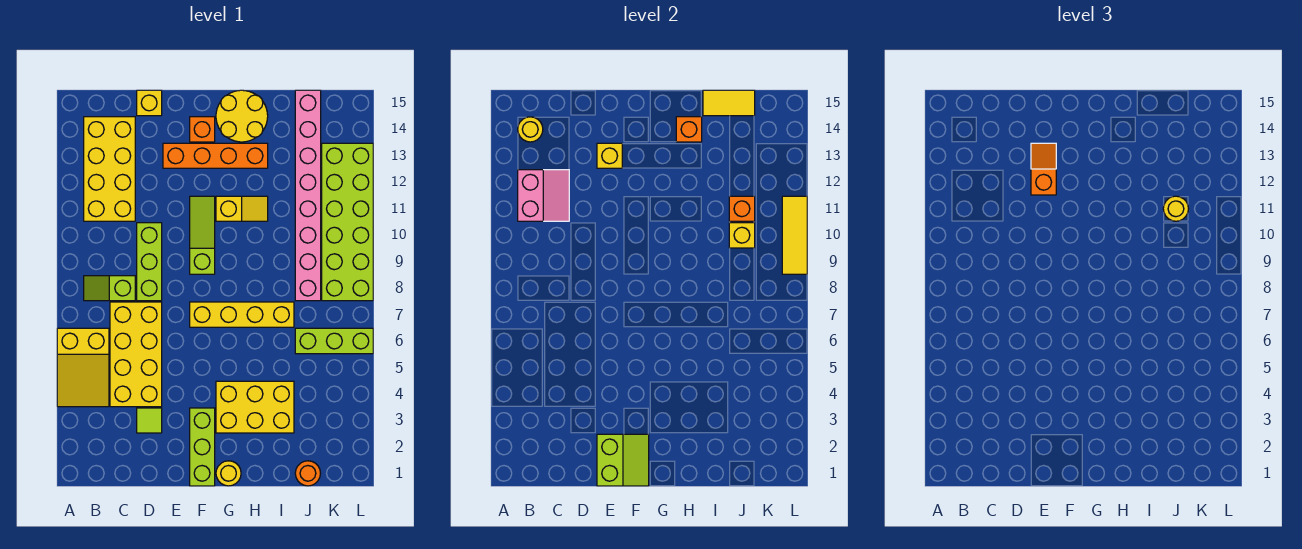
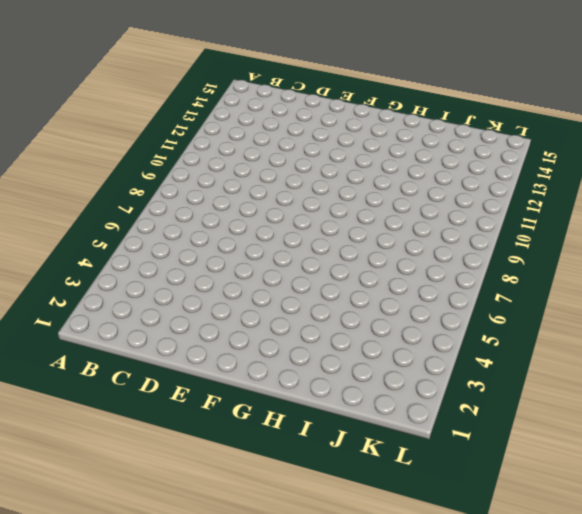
none -> yellow slope A4:B6 level 1 top 6
none -> lime slope B8:C8 level 1 top C
none -> yellow brick B11:C14 level 1
none -> yellow brick C4:D7 level 1

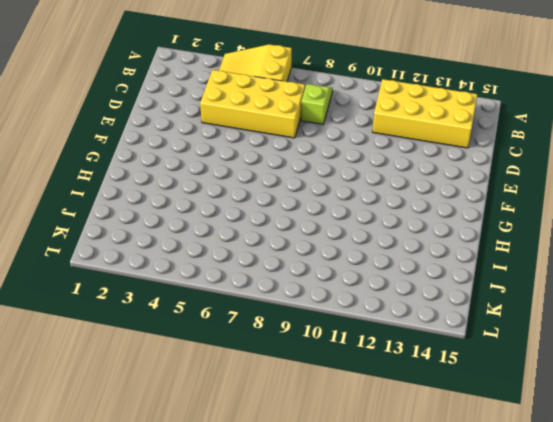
none -> lime tile D3 level 1
none -> lime brick D8:D10 level 1
none -> yellow brick D15 level 1
none -> orange brick E13:H13 level 1

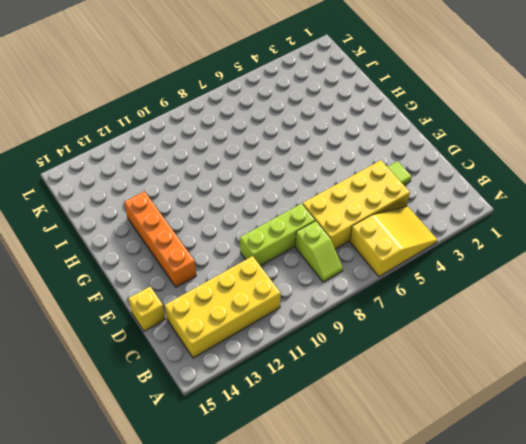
none -> lime brick F1:F3 level 1
none -> yellow brick F7:I7 level 1
none -> lime slope F9:F11 level 1 top 9
none -> orange brick F14 level 1

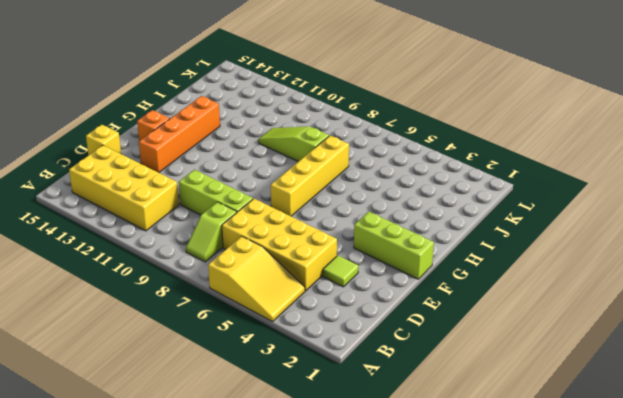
lime slope I8:I10 level 1 top 8 -> lime slope F9:F11 level 1 top 9
none -> yellow round brick G1 level 1
none -> yellow brick G3:I4 level 1
none -> yellow slope G11:H11 level 1 top G
none -> yellow round brick G14:H15 level 1

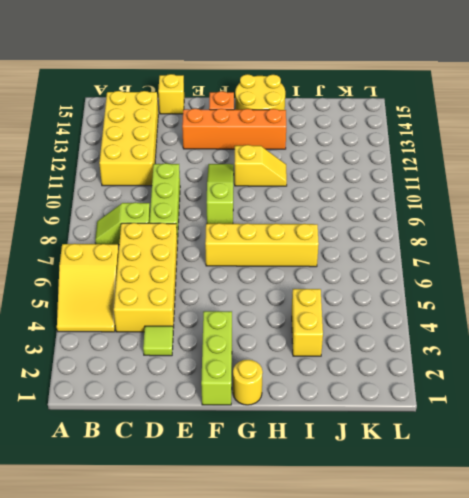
yellow brick I3:I4 level 1 -> yellow brick G3:I4 level 1
none -> orange round brick J1 level 1
none -> lime brick J6:L6 level 1
none -> pink brick J8:J15 level 1
none -> lime brick K8:L13 level 1

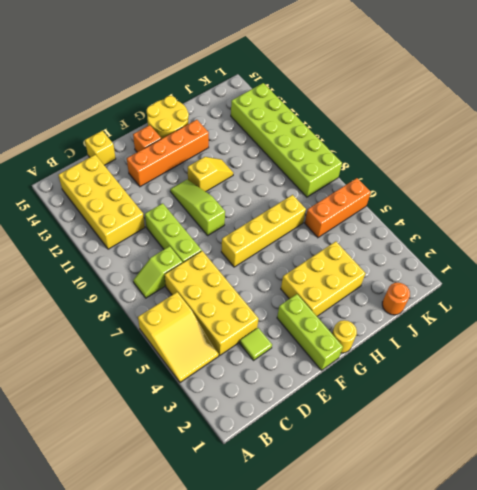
orange brick J6:L6 level 1 -> lime brick J6:L6 level 1
none -> pink brick J8:J15 level 1
none -> pink slope B11:C12 level 2 top B
none -> yellow round brick B14 level 2
none -> lime slope E1:F2 level 2 top E

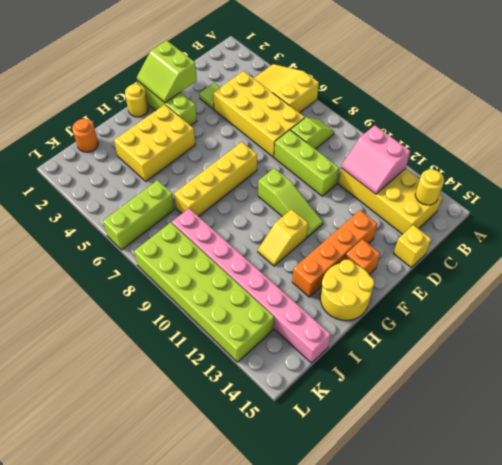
none -> yellow brick E13 level 2
none -> orange brick H14 level 2
none -> yellow tile I15:J15 level 2
none -> yellow brick J10 level 2

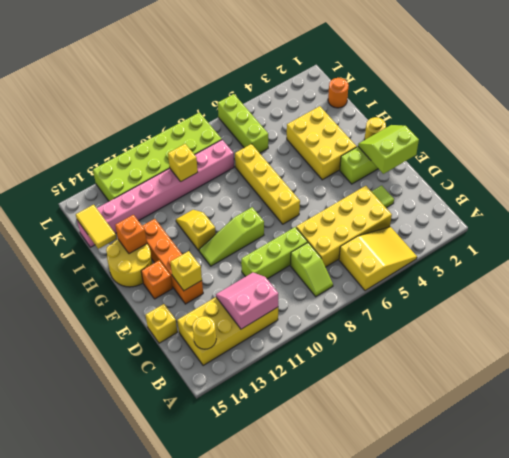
none -> orange brick J11 level 2
none -> yellow tile L9:L11 level 2
none -> orange slope E12:E13 level 3 top 12
none -> yellow round brick J11 level 3

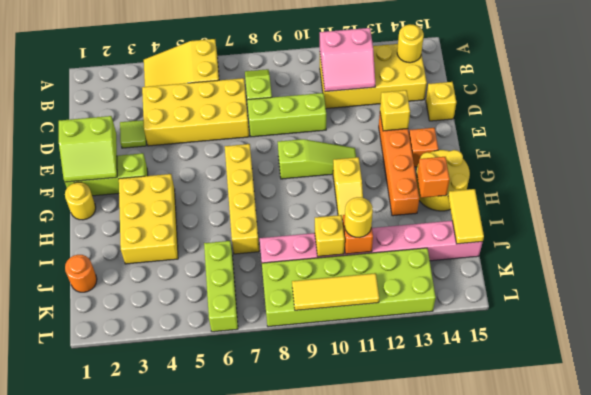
none -> orange slope E12:E13 level 3 top 12

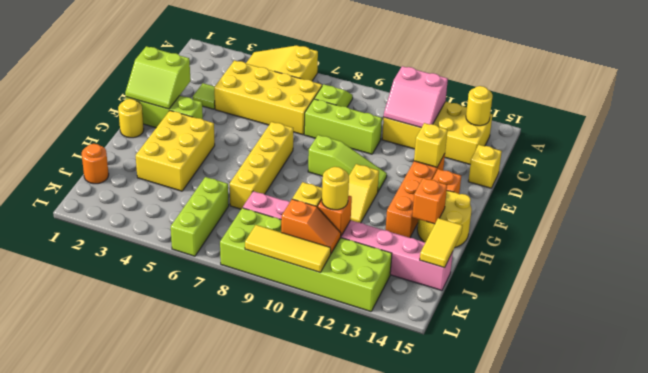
orange slope K10:K11 level 2 top 10 -> orange slope E12:E13 level 3 top 12

